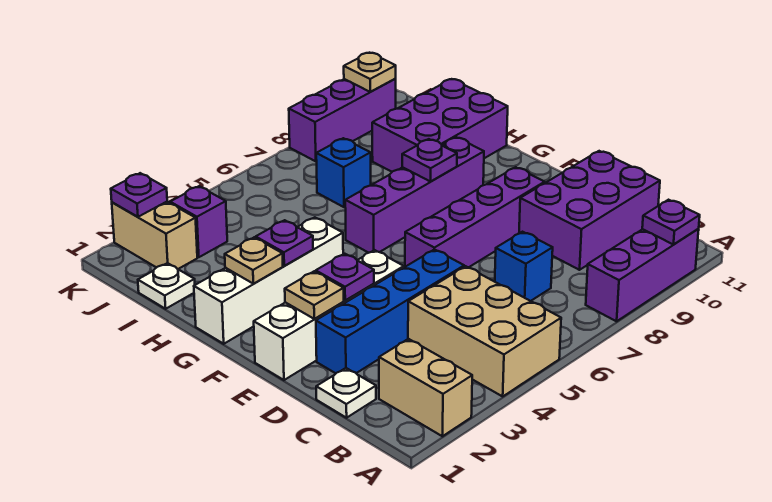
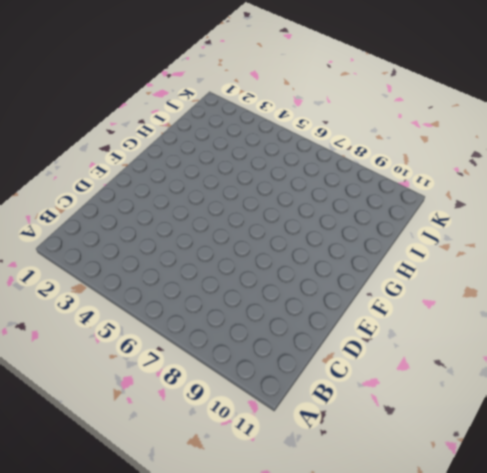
none -> tan brick A2:B2 level 1
none -> tan brick A4:C5 level 1
none -> purple brick A8:A10 level 1

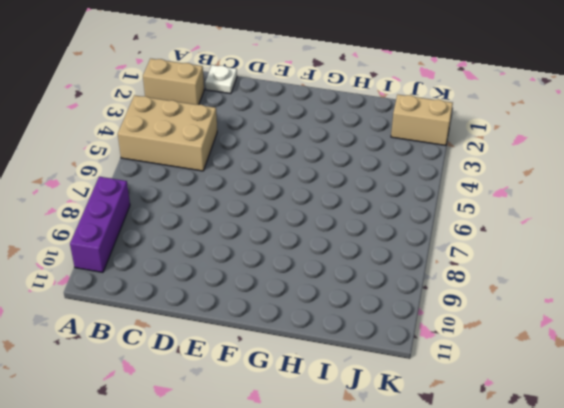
none -> blue brick C7 level 1
none -> purple brick C9:D11 level 1
none -> blue brick D2:D5 level 1

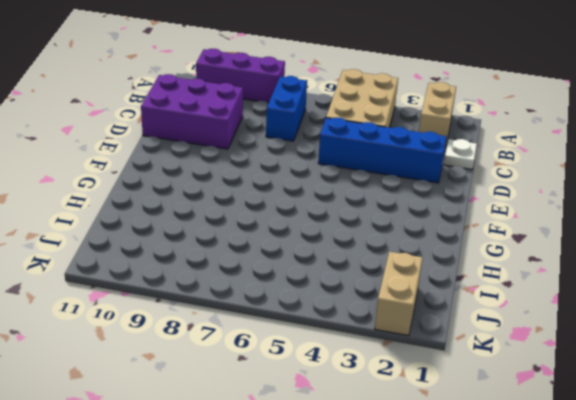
blue brick B7:C7 level 1 -> blue brick C7 level 1
none -> white brick E1:E4 level 1
none -> purple brick E6:E9 level 1
none -> white brick G1:G4 level 1

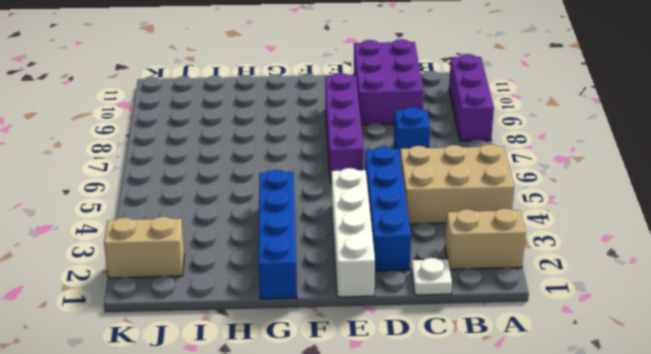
blue brick G1:G4 level 1 -> white brick G1:G4 level 1
none -> purple brick G6:G9 level 1
none -> purple brick H9:I11 level 1
none -> white plate I1 level 1

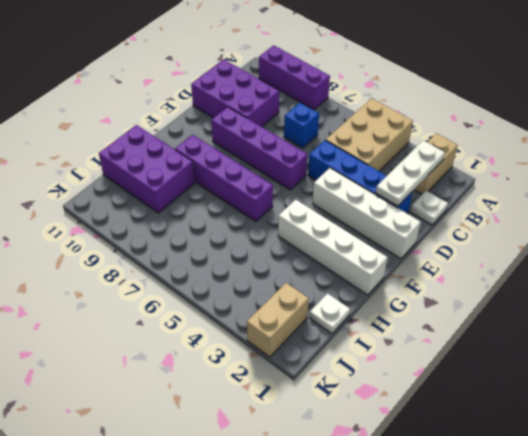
white plate B2:D2 level 2 -> none
none -> blue brick I7 level 1
none -> purple brick J3 level 1
none -> purple brick K8:K10 level 1

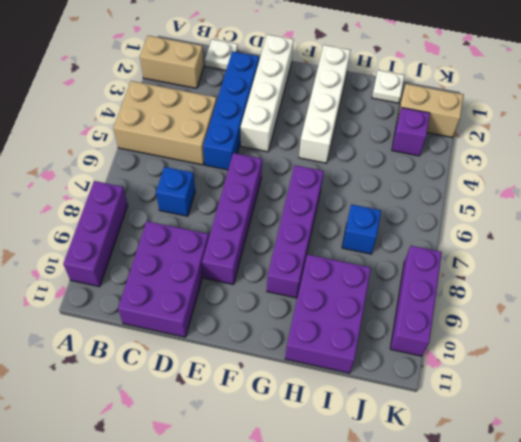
none -> purple plate A10 level 2
none -> tan plate E2 level 2
none -> purple plate E3 level 2

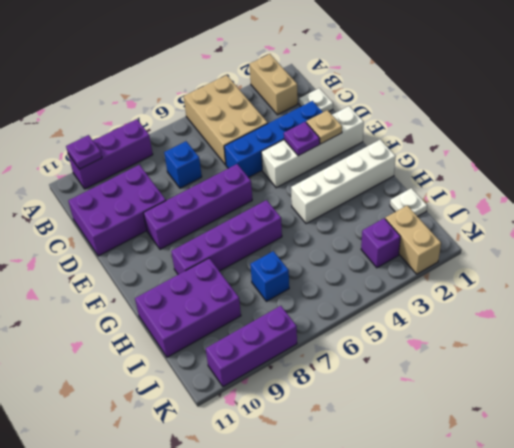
none -> tan plate G2 level 2
none -> purple plate G3 level 2
none -> purple plate G8 level 2

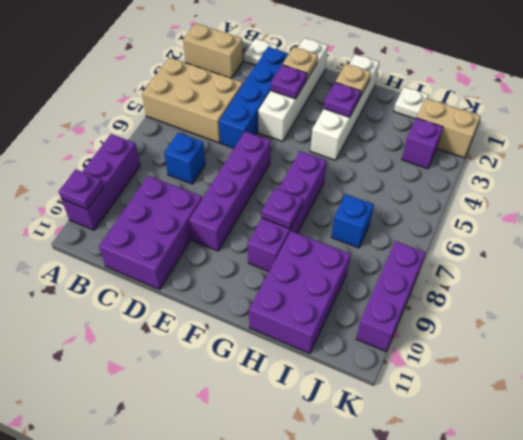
none -> purple plate K2 level 2
none -> tan plate K10 level 2

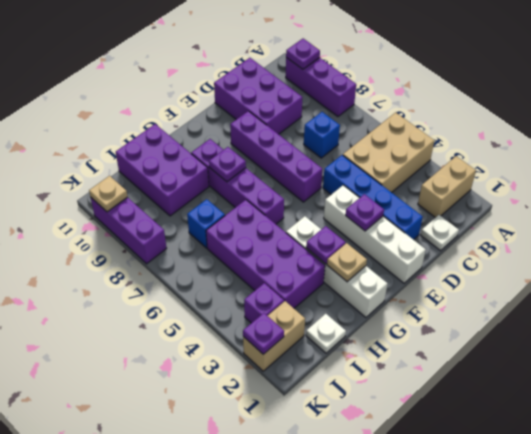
purple brick H3:I6 level 1 -> none
none -> tan plate E2 level 2

